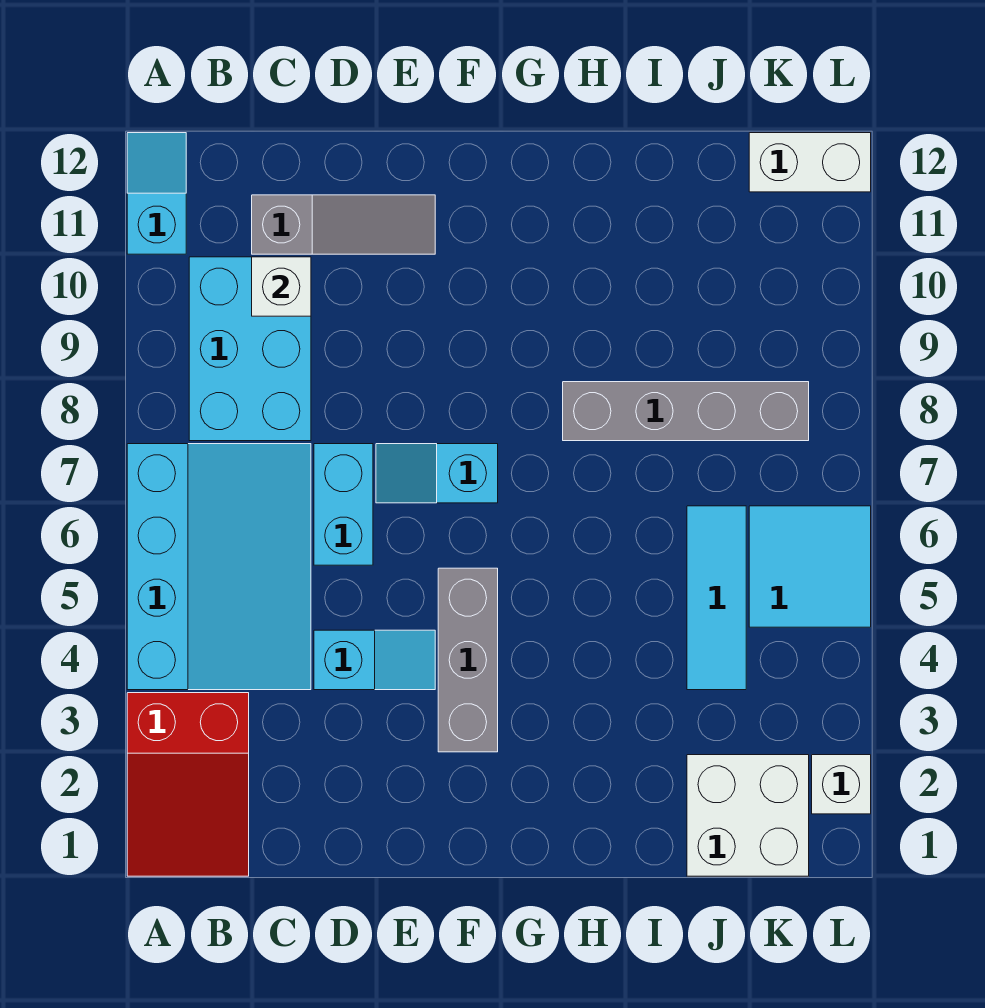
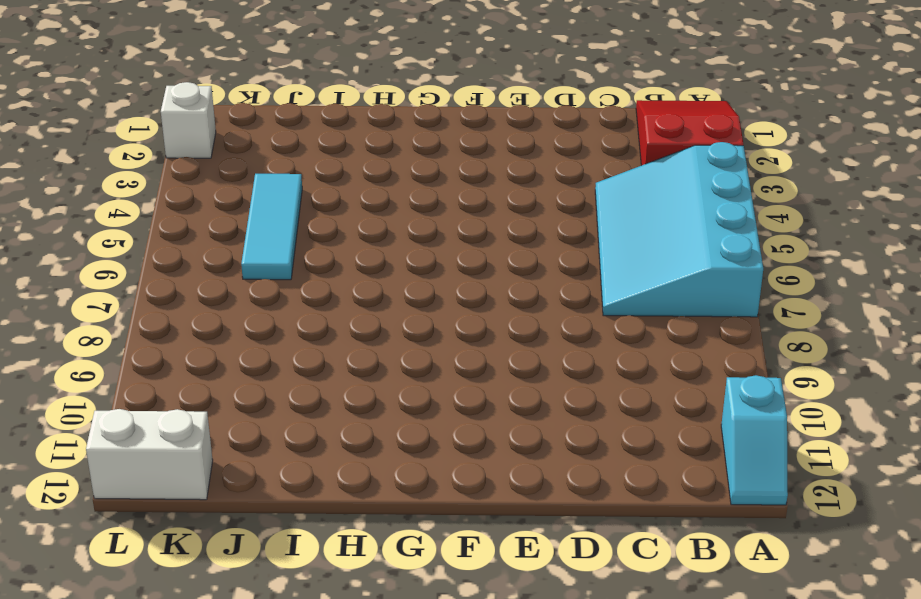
none -> cyan brick B8:C10 level 1
none -> grey slope C11:E11 level 1 top C
none -> cyan slope D4:E4 level 1 top D

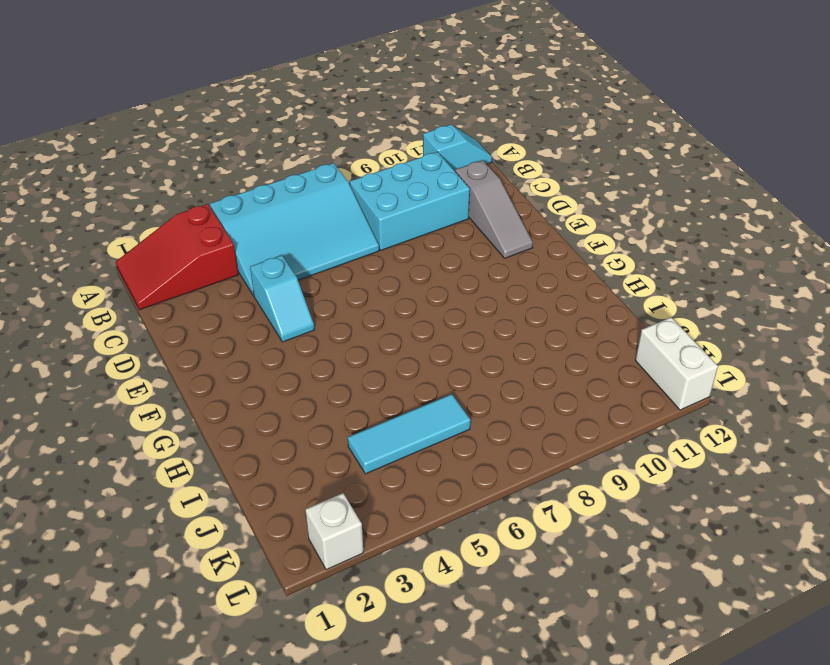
none -> cyan brick D6:D7 level 1
none -> cyan slope E7:F7 level 1 top F
none -> grey brick F3:F5 level 1

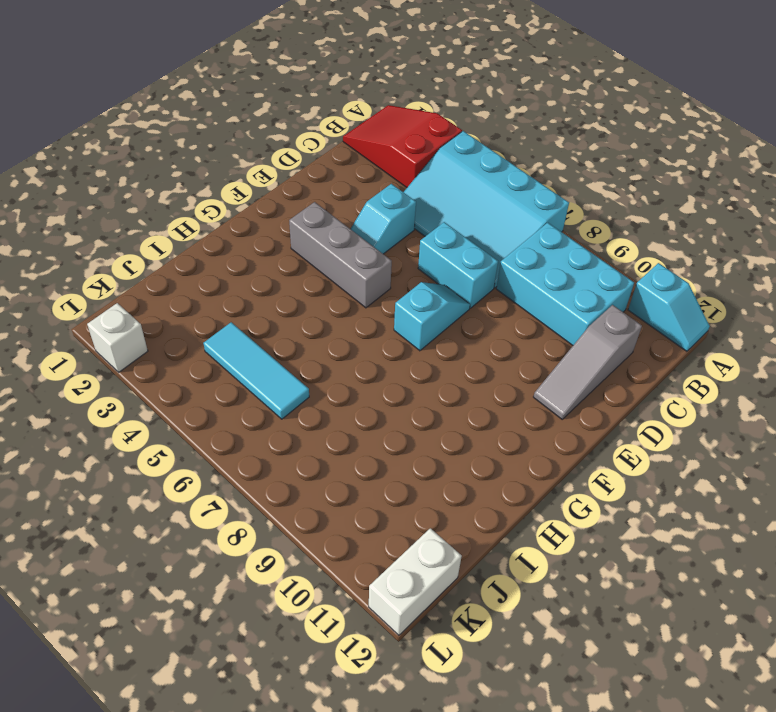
none -> grey brick H8:K8 level 1
none -> white brick J1:K2 level 1
none -> cyan tile K5:L6 level 1

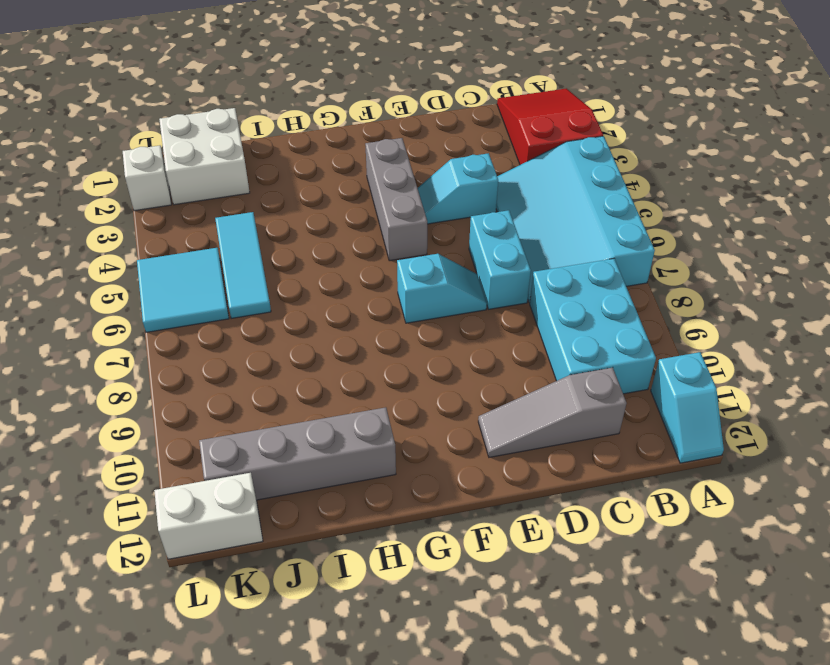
grey brick H11:K11 level 1 -> grey brick H8:K8 level 1
none -> white brick C10 level 2

